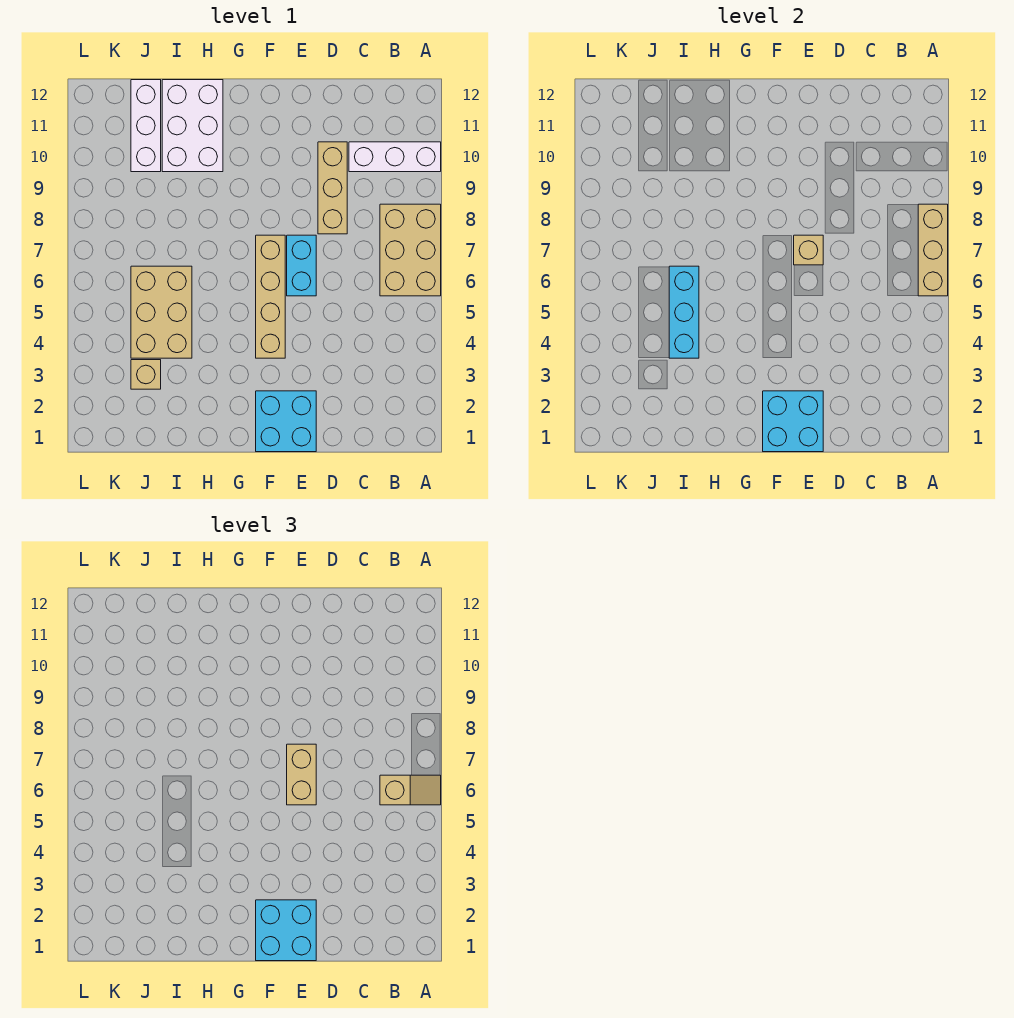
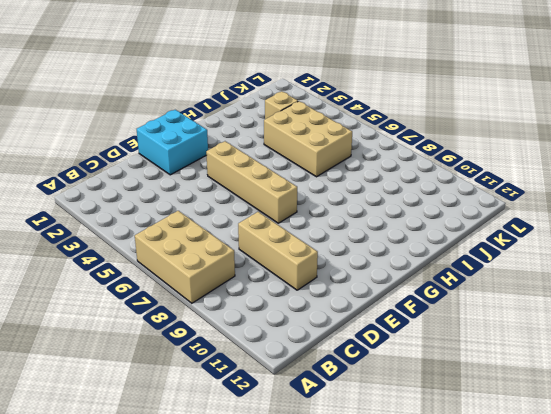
none -> white brick A10:C10 level 1
none -> cyan brick E6:E7 level 1
none -> white brick H10:I12 level 1

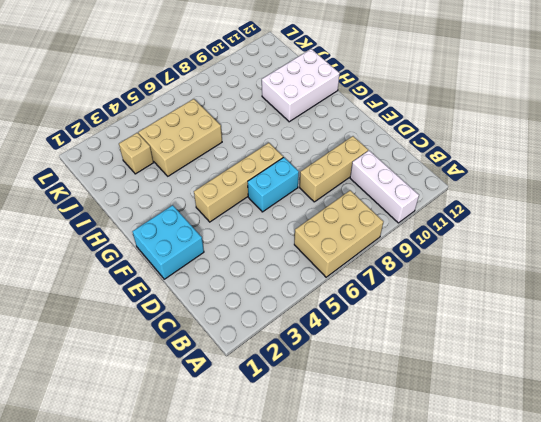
none -> white brick J10:J12 level 1
none -> tan brick A6:A8 level 2
none -> cyan brick E1:F2 level 2

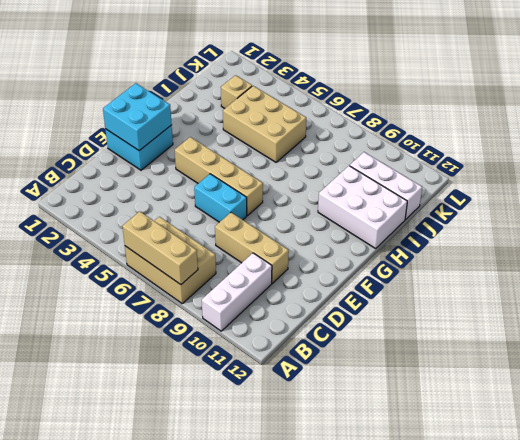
none -> tan brick E7 level 2
none -> cyan brick I4:I6 level 2
none -> tan slope A6:B6 level 3 top B

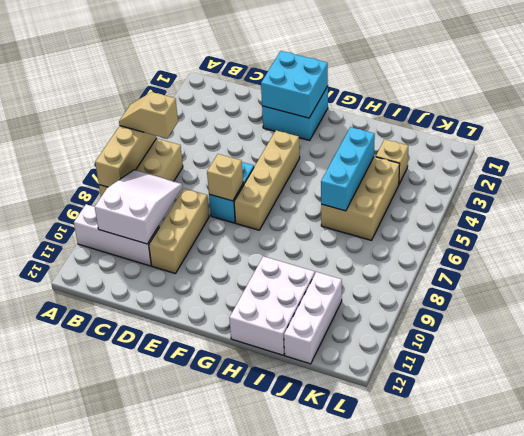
white slope B8:C10 level 2 top 10 -> none
none -> cyan brick E1:F2 level 3
none -> tan brick E6:E7 level 3

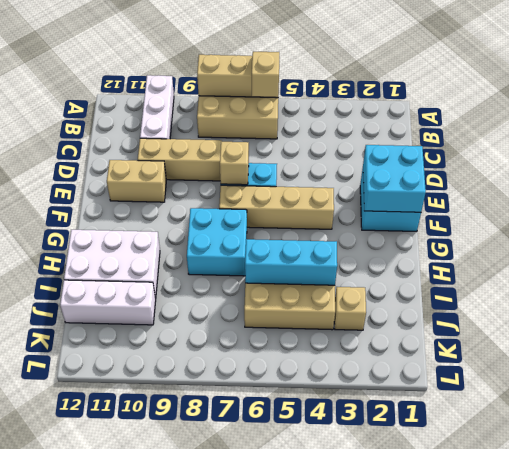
tan brick E10:E11 level 1 -> tan brick E6:E7 level 3
cyan brick G7:H8 level 1 -> cyan brick E1:F2 level 3

